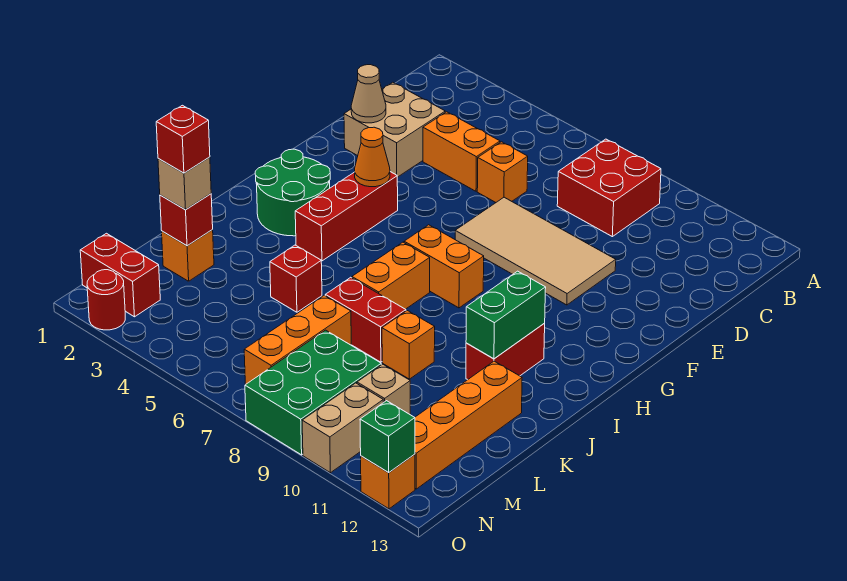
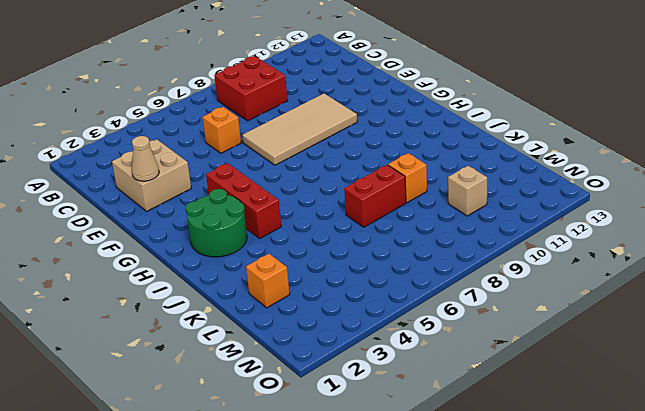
none -> orange brick D4:D5 level 1
none -> orange brick H7:H8 level 1
none -> orange brick I7:J7 level 1

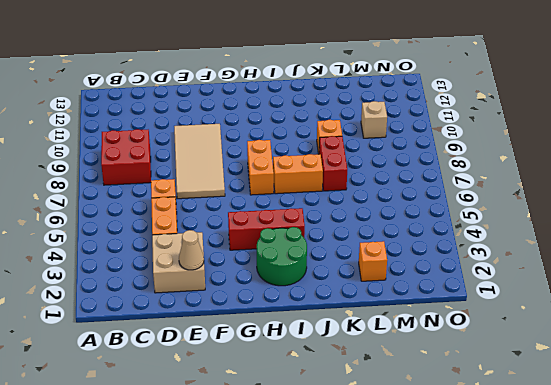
none -> red brick I11:J11 level 1
none -> red brick K5 level 1
none -> orange brick K12:N12 level 1

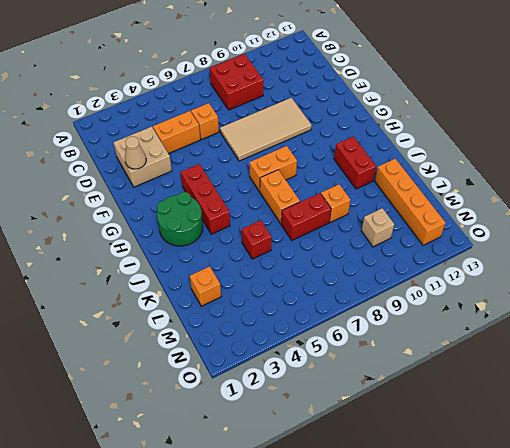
none -> orange brick L7:N7 level 1
none -> green brick M8:O9 level 1
none -> red brick N1:N2 level 1

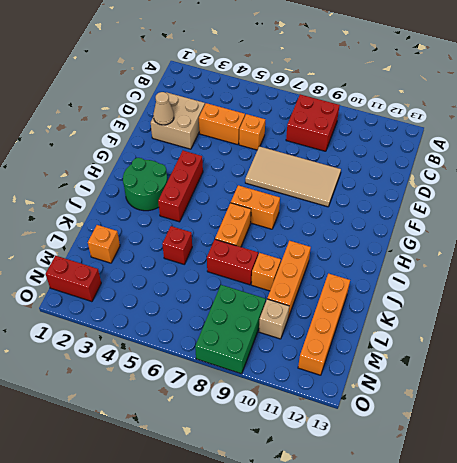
orange brick J10:L10 level 1 -> orange brick L7:N7 level 1
none -> red brick I11:J11 level 1
none -> tan brick N10:O10 level 1
none -> red round brick O2 level 1

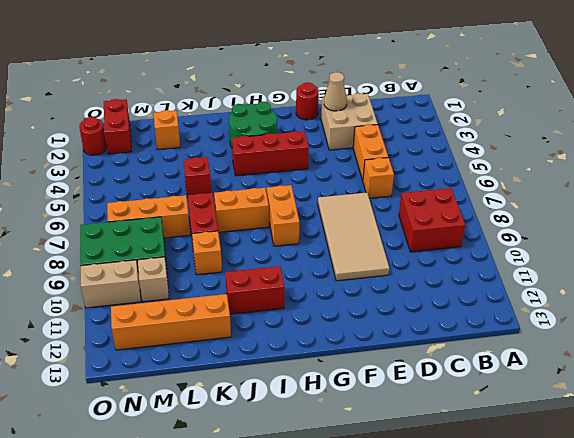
red round brick F1 level 1 -> none
none -> orange brick O12 level 1
none -> orange cone G4 level 2
none -> green brick I11:J11 level 2

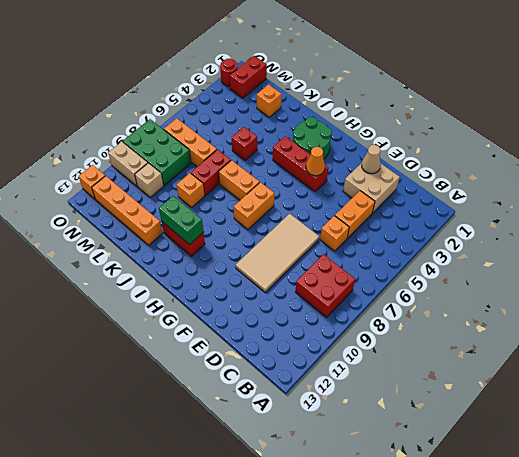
none -> red brick L2 level 2
none -> green brick O12 level 2
none -> tan brick L2 level 3

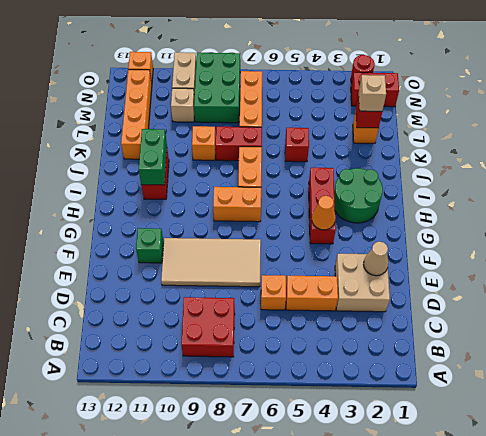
green brick F11 level 1 -> green brick O12 level 2
none -> red brick L2 level 4

